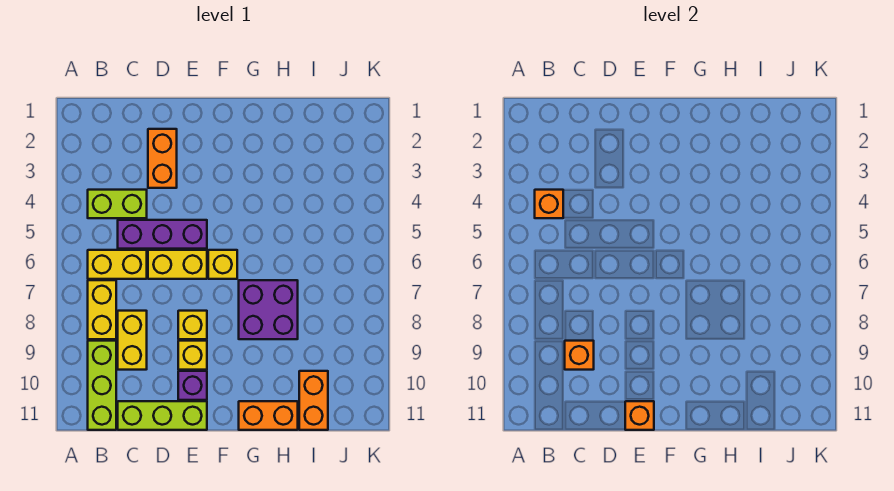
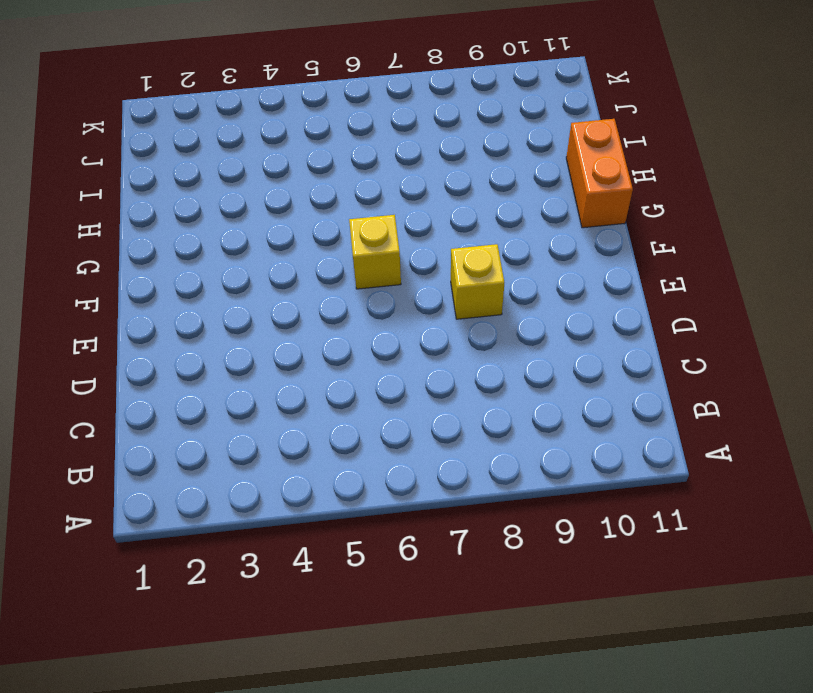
none -> lime brick B4:C4 level 1
none -> yellow brick B6:C6 level 1
none -> yellow brick B7:B8 level 1

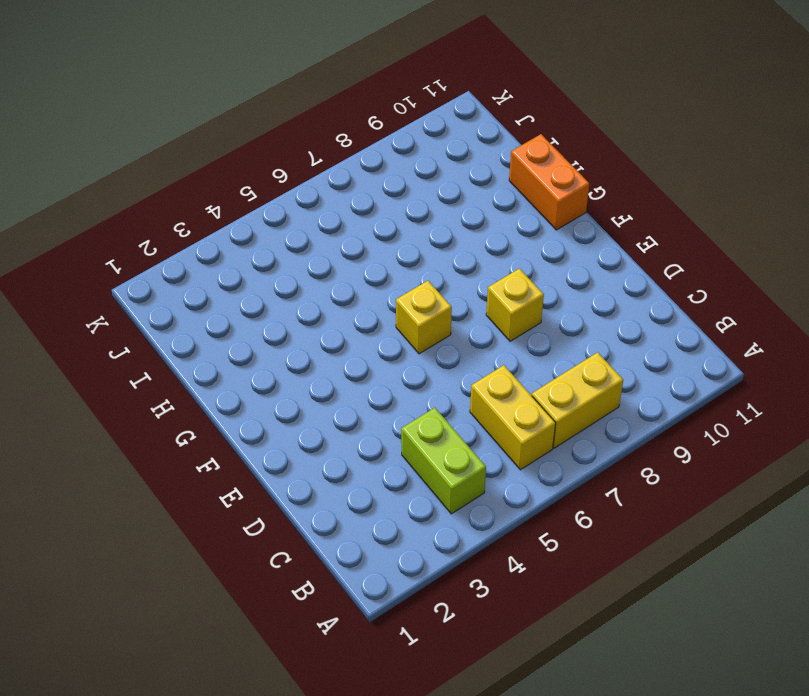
none -> lime brick B9:B11 level 1
none -> purple brick C5:E5 level 1
none -> yellow brick C8:C9 level 1

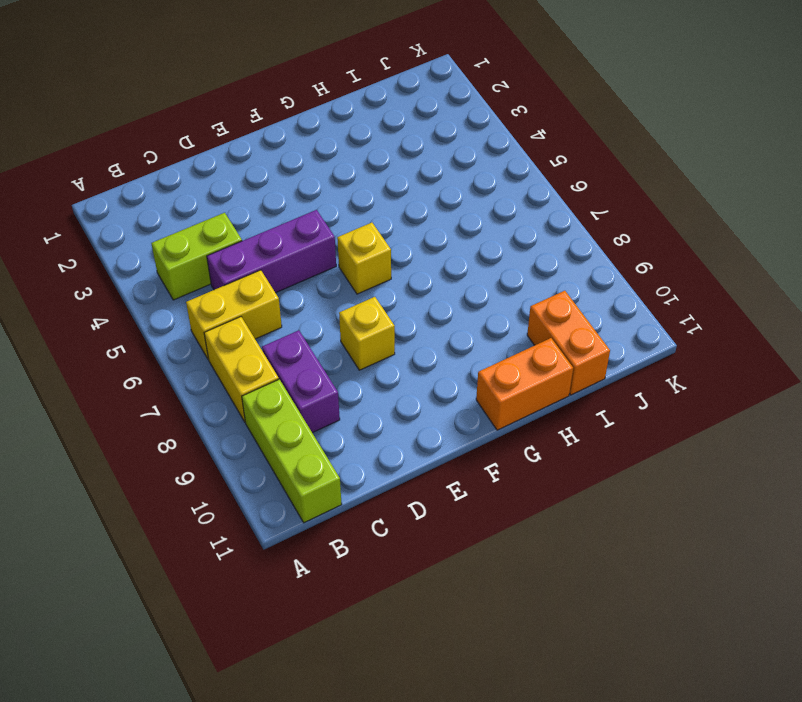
purple brick C8:C9 level 1 -> yellow brick C8:C9 level 1
none -> lime brick C11:E11 level 1
none -> orange brick D2:D3 level 1
none -> yellow brick D6:E6 level 1

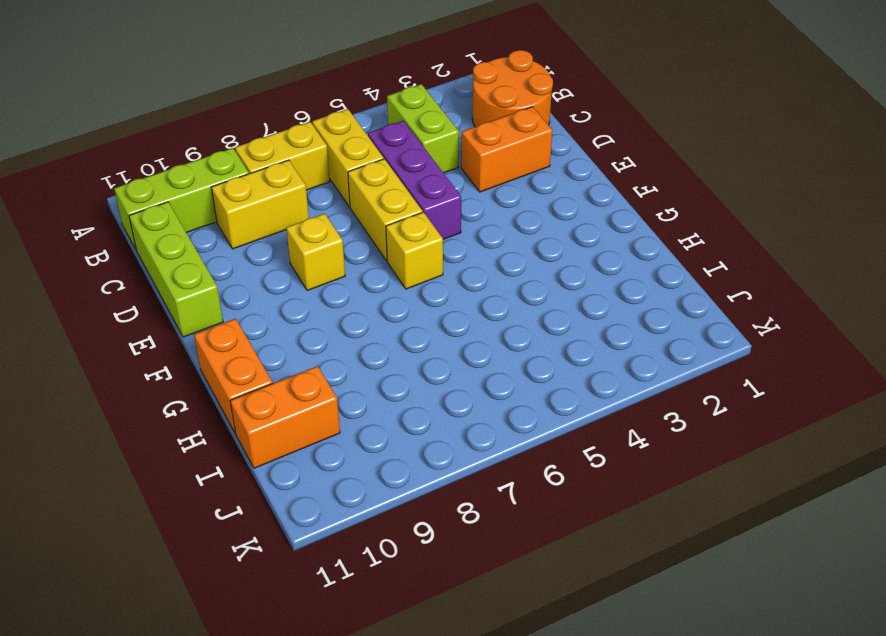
orange round brick B1:C2 level 1 -> none
none -> yellow brick E9 level 1
none -> purple brick E10 level 1
none -> purple brick G7:H8 level 1

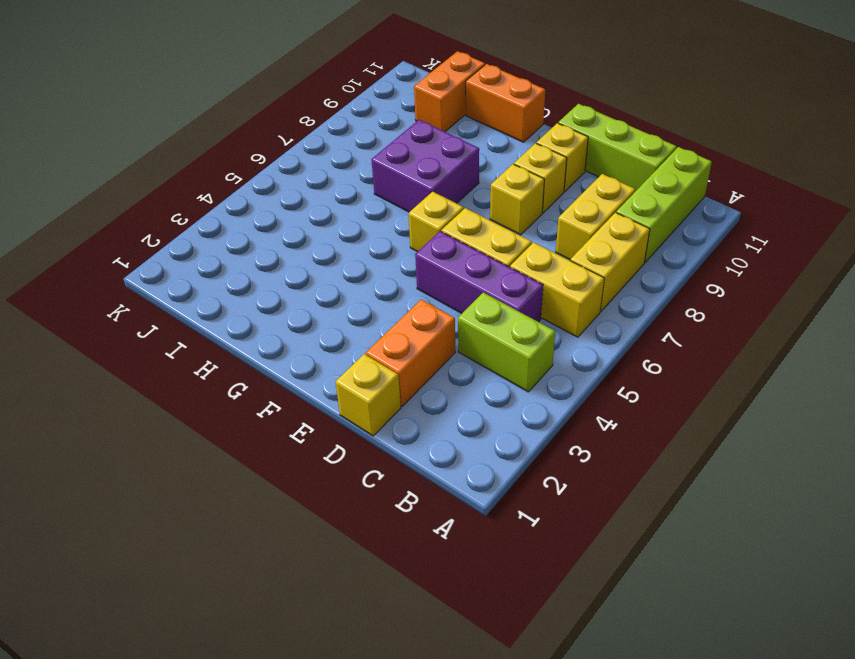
yellow brick D1 level 1 -> none
yellow brick E10 level 1 -> purple brick E10 level 1
none -> orange brick B4 level 2
none -> orange brick C9 level 2
none -> orange brick E11 level 2

